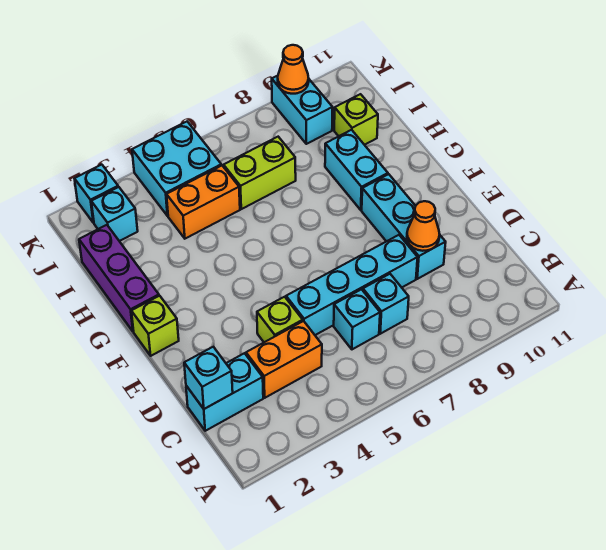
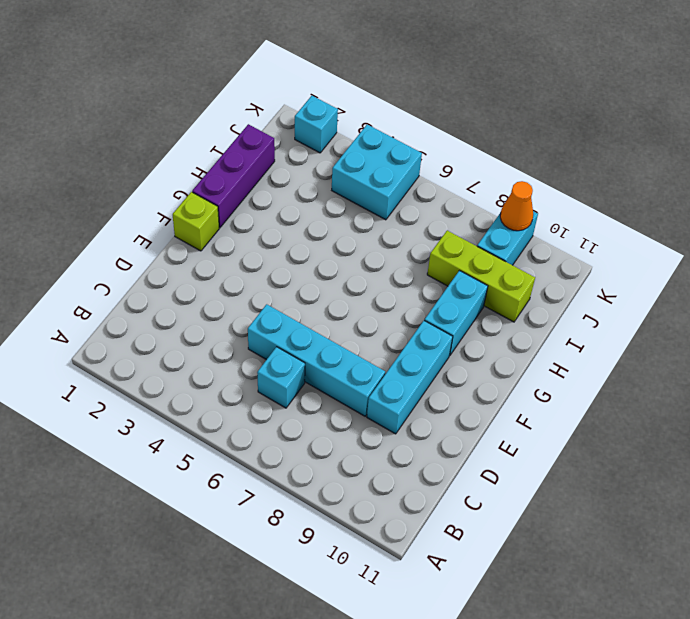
lime brick I8:I10 level 1 -> lime brick I10 level 1
none -> cyan brick C1:C2 level 1
none -> orange brick C3:C4 level 1
none -> cyan brick C7 level 1

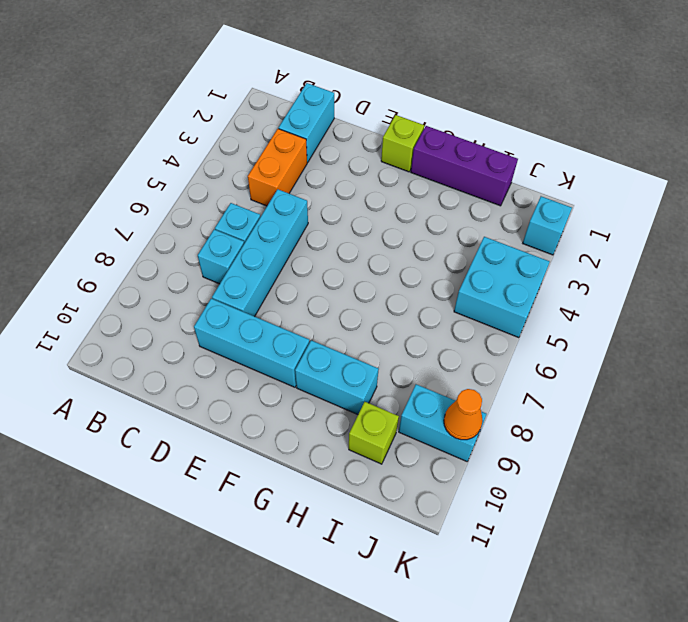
none -> lime brick D4 level 1
none -> orange brick I4:I5 level 1
none -> lime brick I6:I7 level 1

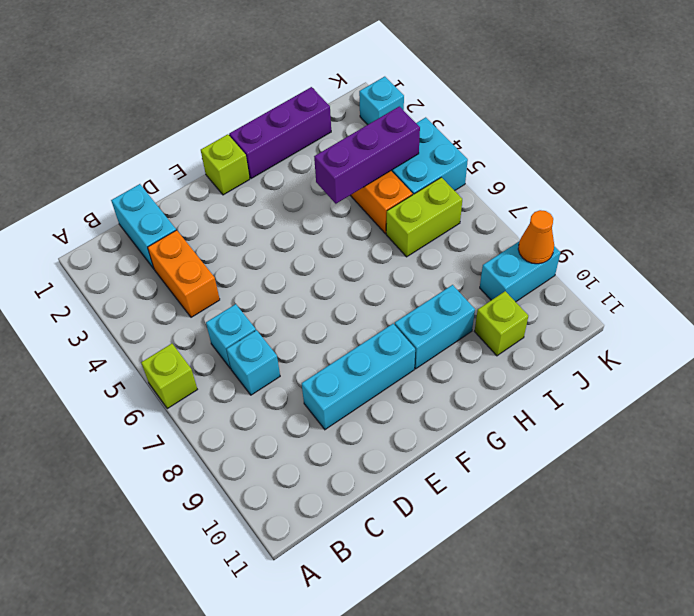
lime brick A6 level 1 -> lime brick D4 level 1
purple brick H4:J4 level 2 -> none
lime brick I6:J6 level 1 -> lime brick I6:I7 level 1
none -> cyan brick D5:D8 level 1
none -> cyan brick J2 level 1
none -> cyan brick C1 level 2

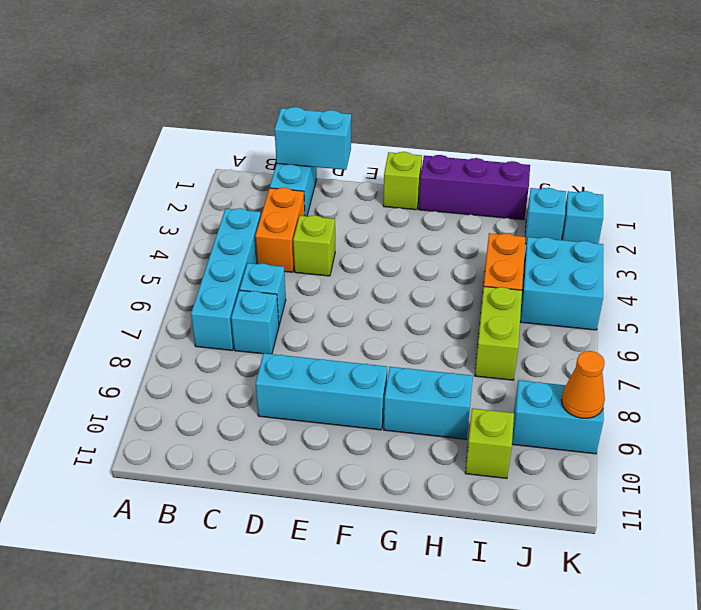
cyan brick B4:B7 level 1 -> cyan brick D5:D8 level 1
cyan brick C1:D1 level 2 -> cyan brick C1 level 2
none -> orange cone D9 level 2

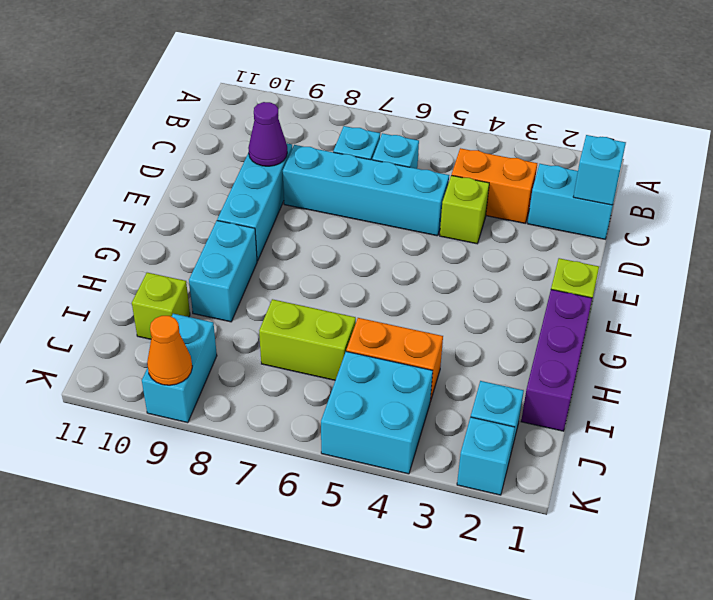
purple cone D9 level 2 -> orange cone D9 level 2

